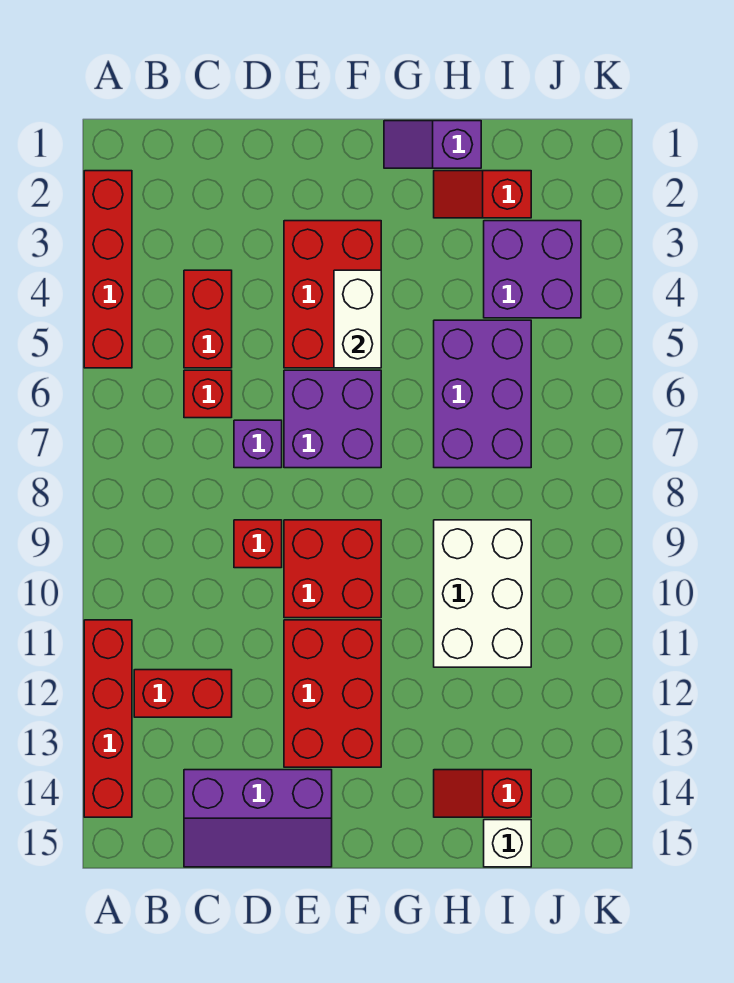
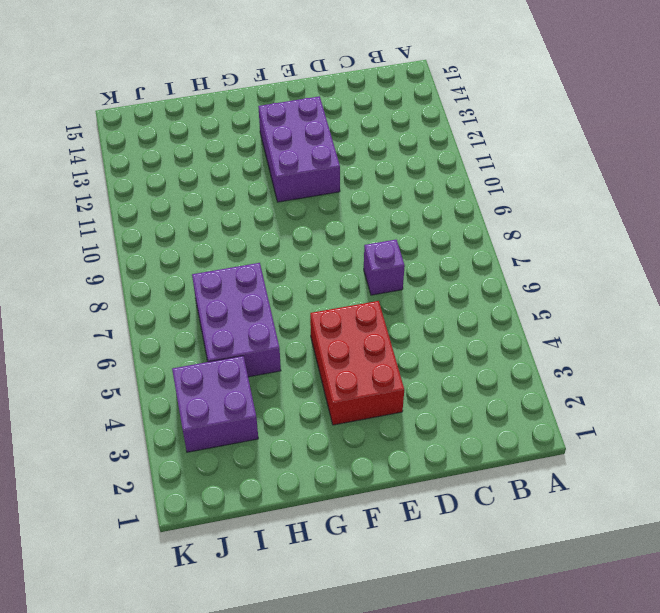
purple brick E11:F13 level 1 -> red brick E11:F13 level 1
none -> red brick A2:A5 level 1
none -> red brick A11:A14 level 1
none -> red brick B12:C12 level 1

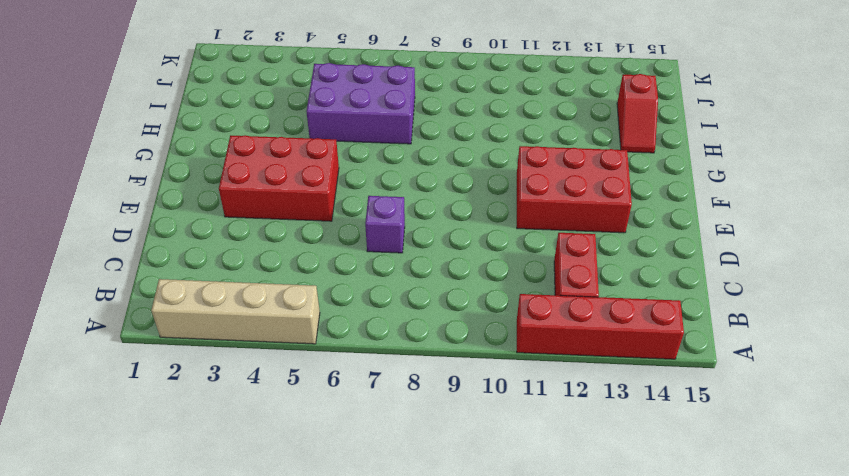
tan brick A2:A5 level 1 -> red brick A2:A5 level 1
none -> red brick C4:C5 level 1
none -> red brick C6 level 1
none -> purple slope C14:E15 level 1 top 14

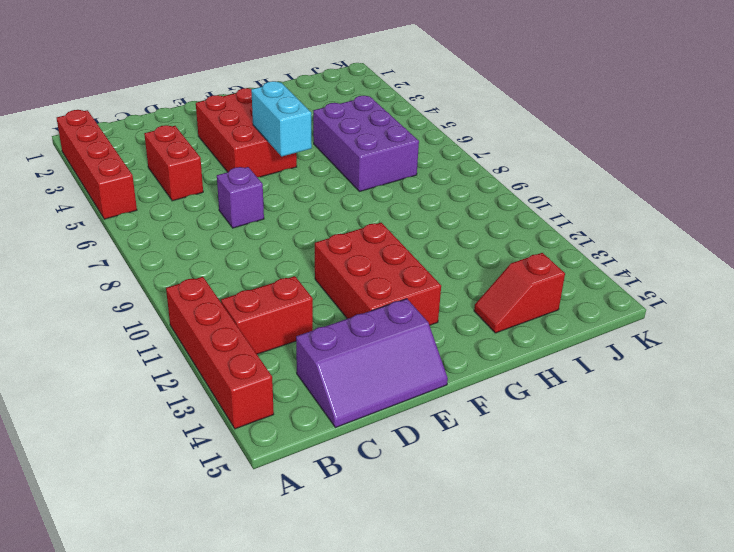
cyan brick F5:F6 level 2 -> white brick F4:F5 level 2
none -> red brick C6 level 1
none -> red brick D9 level 1
none -> purple brick E6:F7 level 1

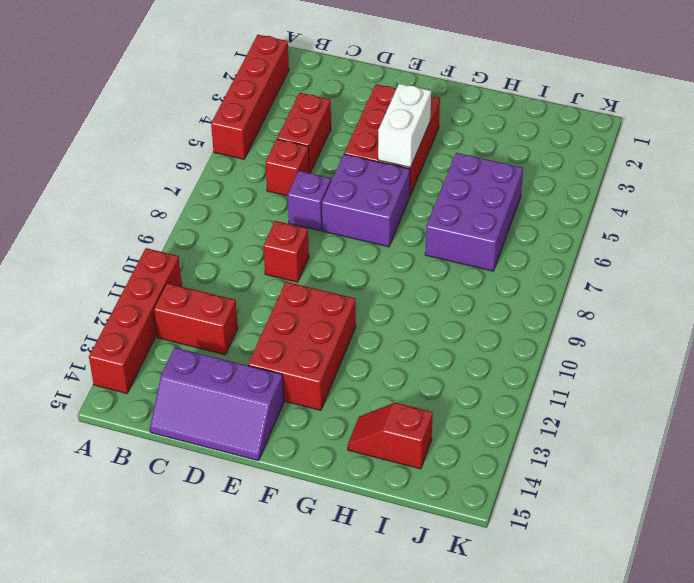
none -> red brick E9:F10 level 1
none -> purple slope G1:H1 level 1 top H
none -> red slope H2:I2 level 1 top I

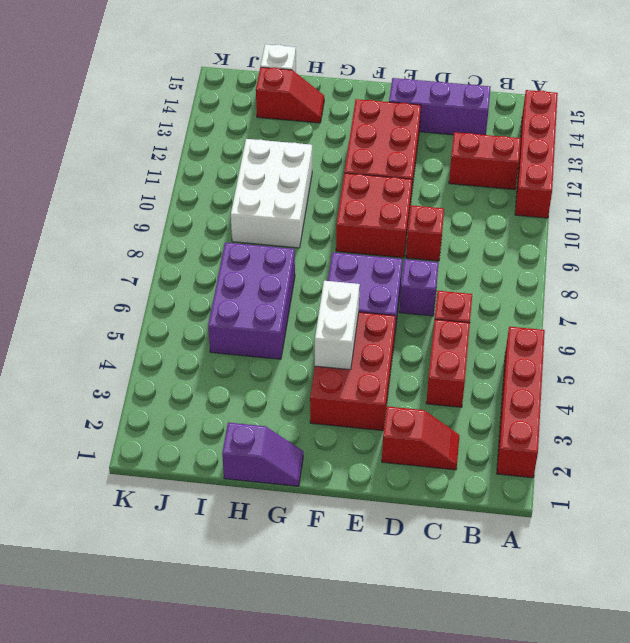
red slope C2:D2 level 1 top D -> red slope H2:I2 level 1 top I
none -> purple brick I3:J4 level 1

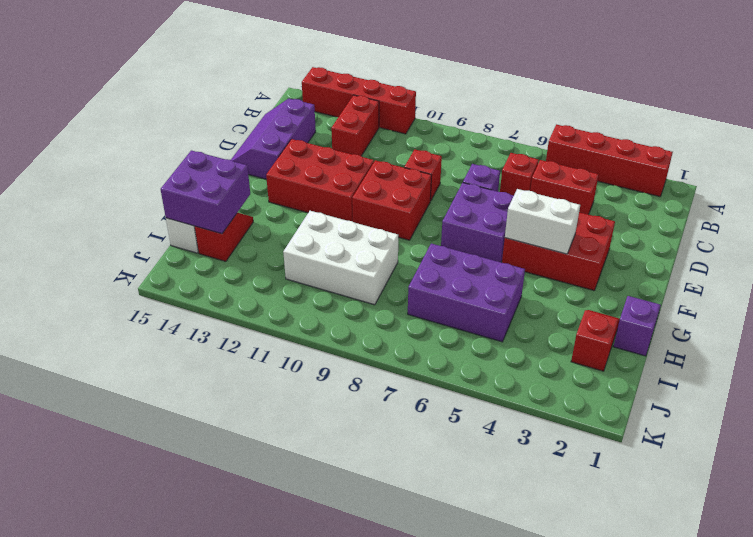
purple brick H14:I15 level 2 -> purple brick I3:J4 level 1

